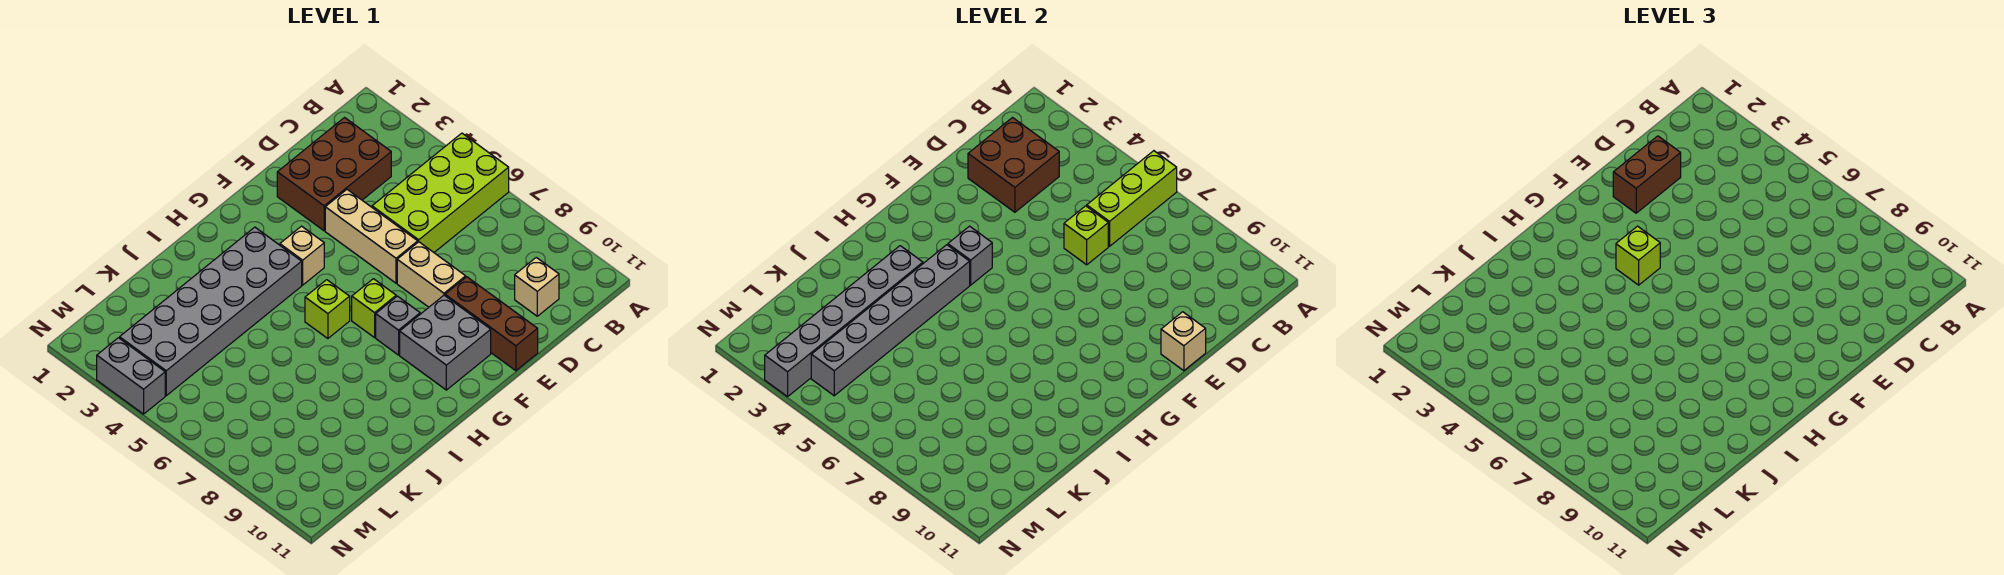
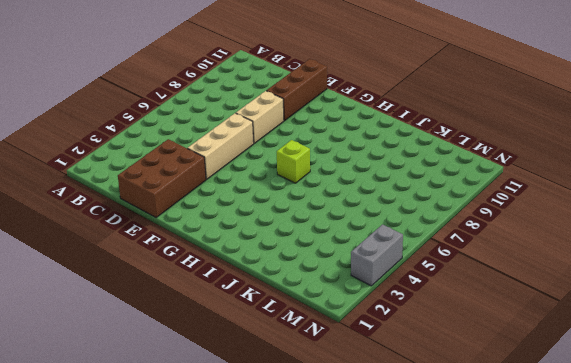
brown brick D1:E3 level 1 -> brown brick C2:E3 level 1
none -> lime brick A5:D6 level 1
none -> tan brick C10 level 1
none -> grey brick F9:G10 level 1

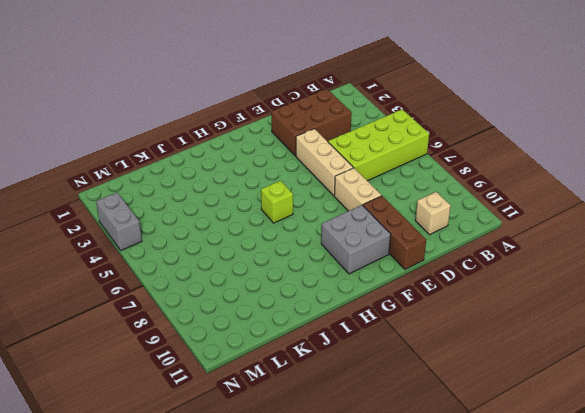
none -> tan brick G4 level 1
none -> lime brick G7 level 1
none -> grey brick G8 level 1

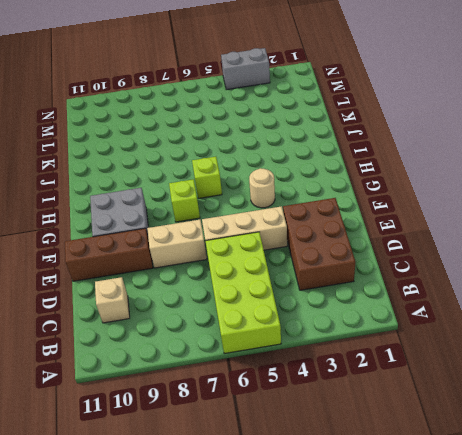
tan round brick G4 level 1 -> tan brick G4 level 1
none -> grey brick G8 level 1
none -> grey brick H3:M4 level 1
none -> lime brick A6:C6 level 2

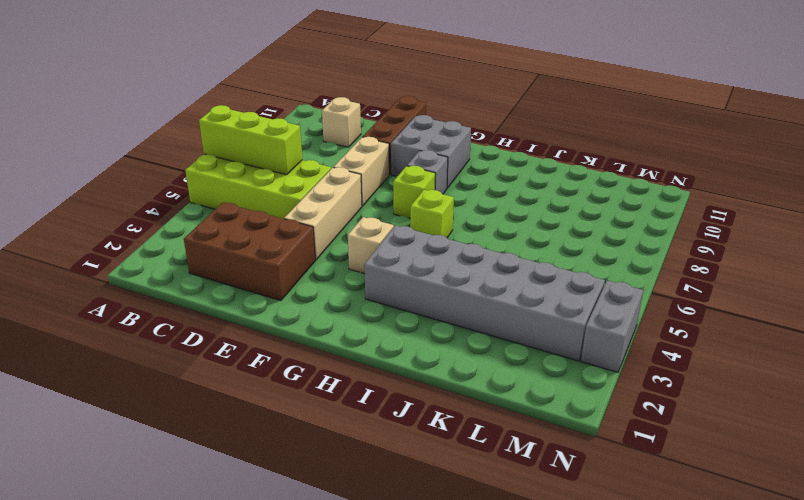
none -> brown brick C2:D3 level 2
none -> lime brick D6 level 2
none -> tan brick E11 level 2

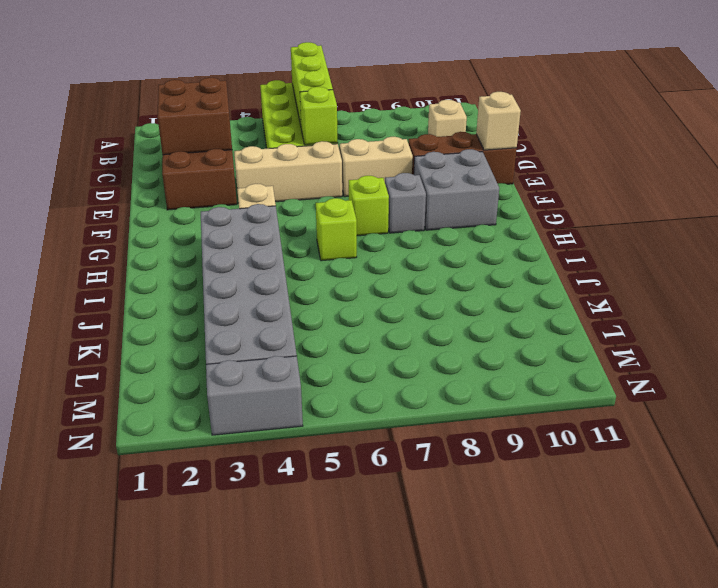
none -> grey brick G4 level 2
none -> grey brick H4:M4 level 2
none -> grey brick I3:N3 level 2

